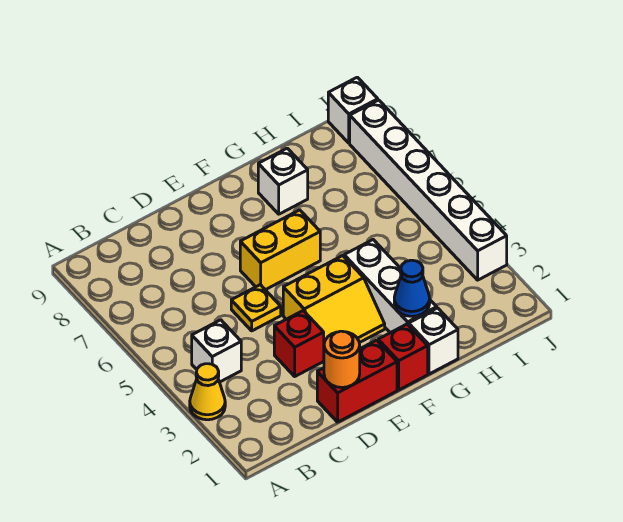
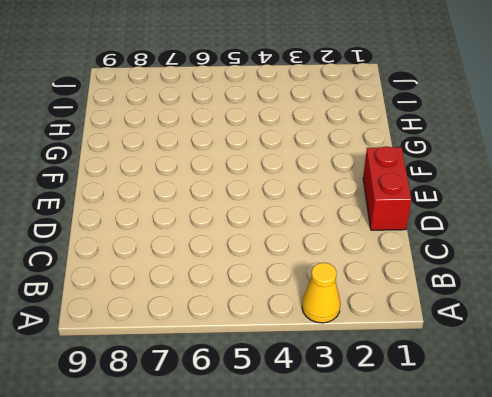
none -> white brick B4 level 1
none -> red brick D3 level 1
none -> yellow plate D5 level 1

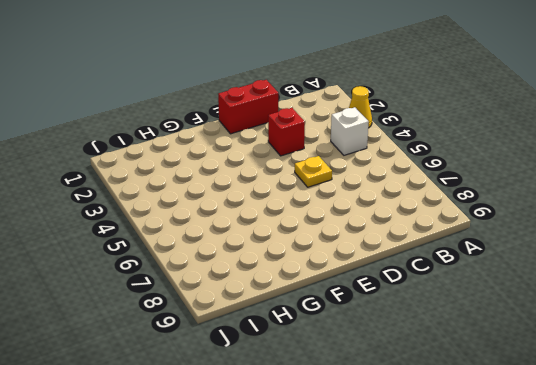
none -> yellow slope E3:F4 level 1 top 4
none -> yellow brick E6:F6 level 1
none -> red brick F1 level 1

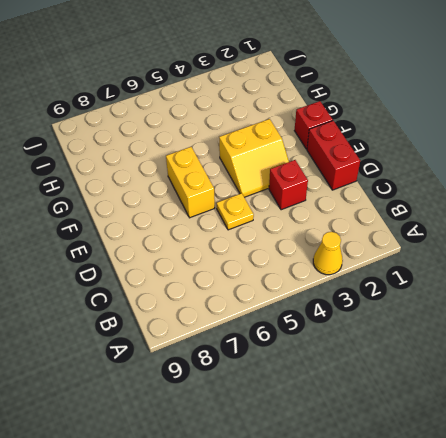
yellow slope E3:F4 level 1 top F -> yellow slope E3:F4 level 1 top 4
none -> white brick B4 level 1
none -> white brick G1 level 1
none -> white brick G2:G4 level 1

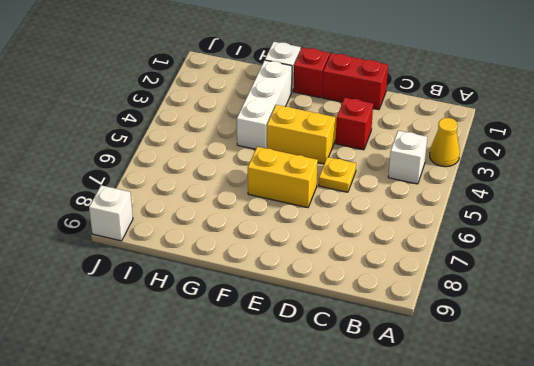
none -> white brick G8 level 1
none -> white brick J3:J8 level 1
none -> orange round brick D1 level 2

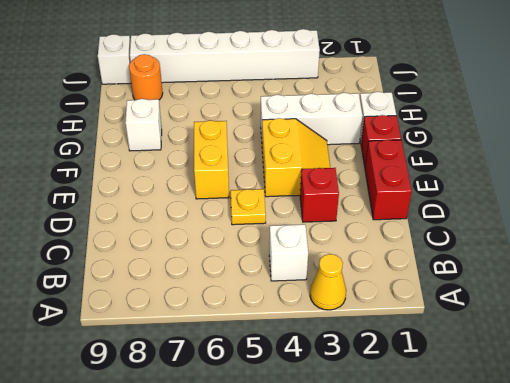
orange round brick I8 level 1 -> orange round brick D1 level 2
none -> blue cone G2 level 2

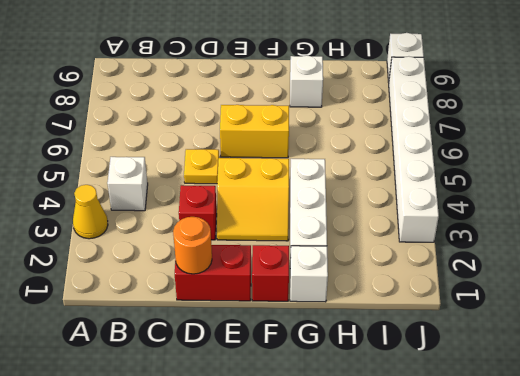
none -> blue cone G2 level 2

